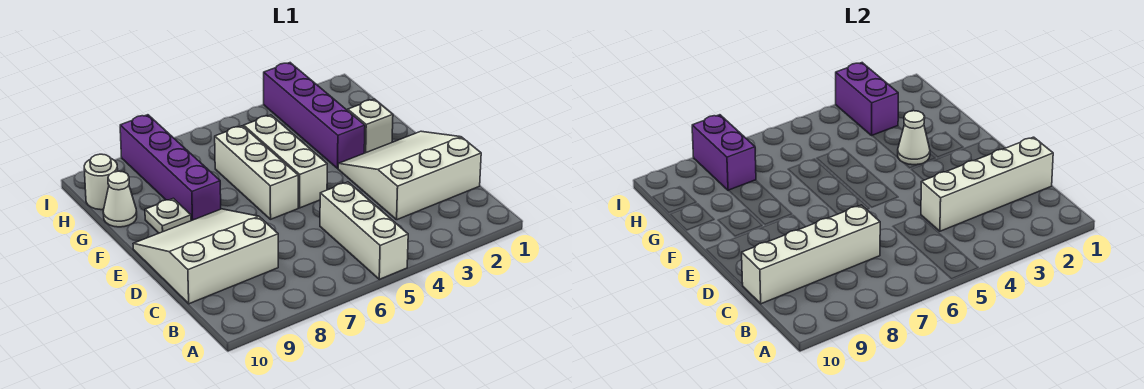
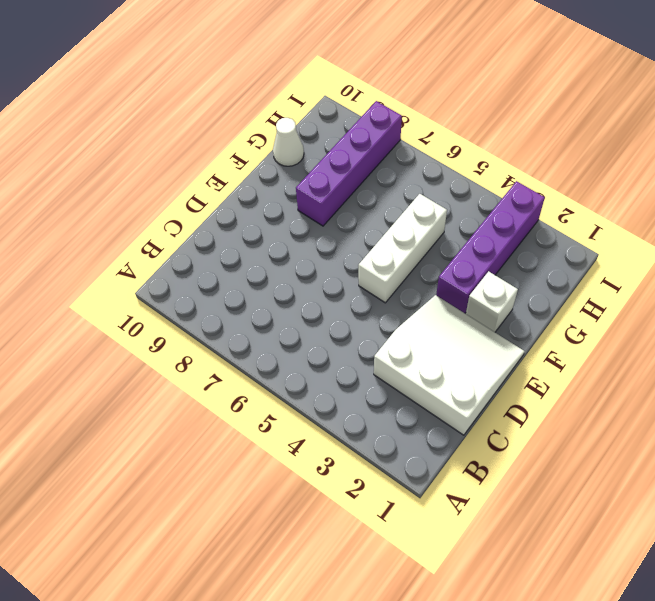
none -> white brick A5:C5 level 1
none -> white slope C8:E10 level 1 top C
none -> white brick E6:G6 level 1

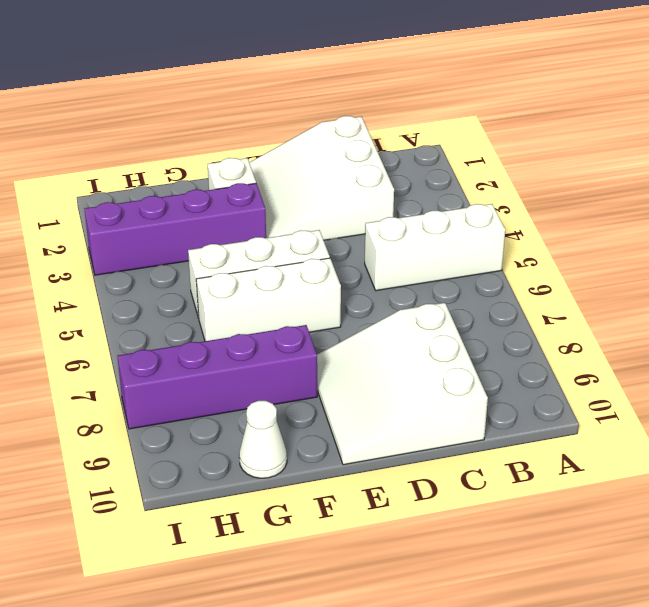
none -> white plate F9 level 1
none -> white round brick H10 level 1
none -> white brick C1:C4 level 2

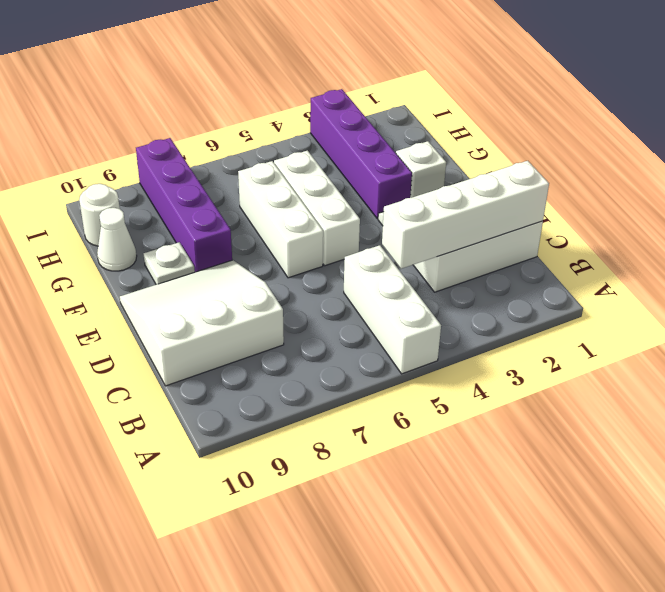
none -> white brick C7:C10 level 2
none -> white cone F3 level 2
none -> purple brick H3:I3 level 2

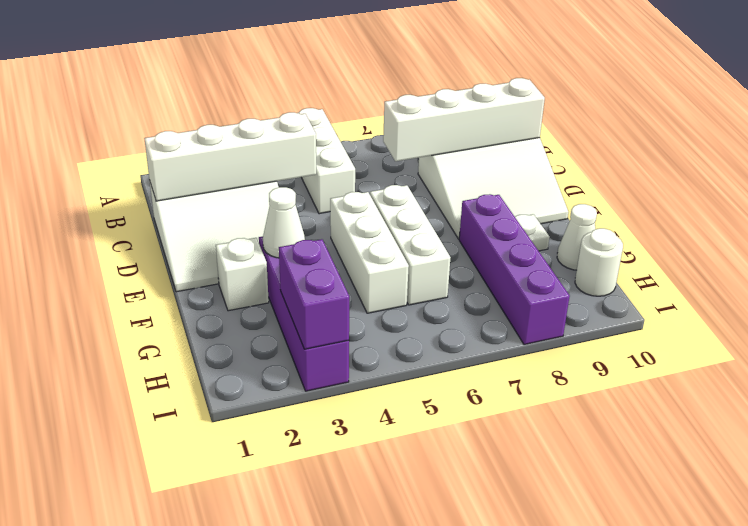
none -> purple brick H8:I8 level 2

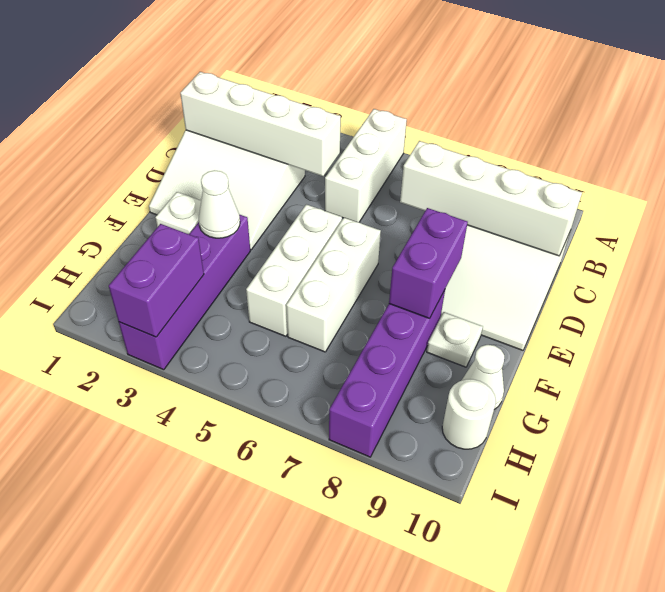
purple brick E8:F8 level 2 -> purple brick H8:I8 level 2

